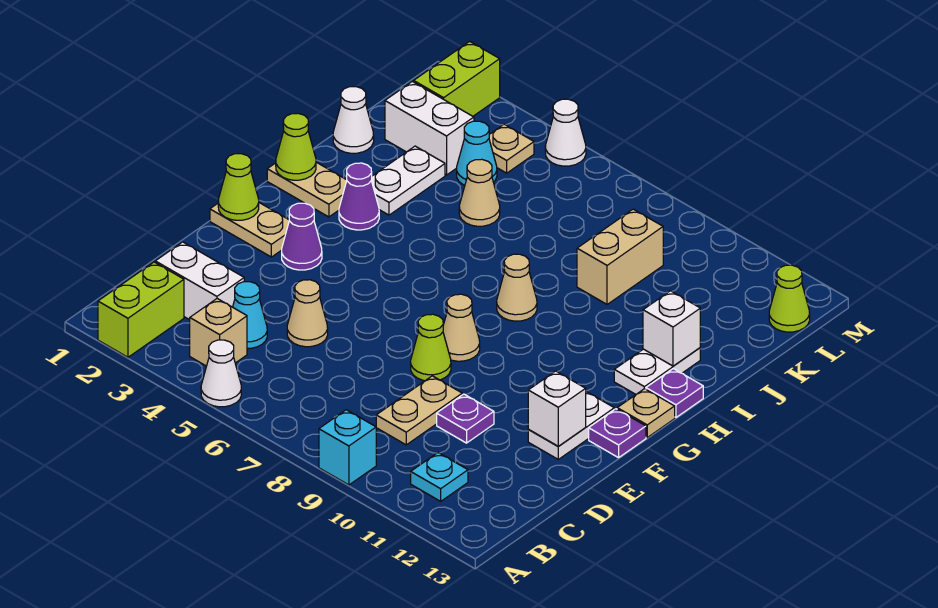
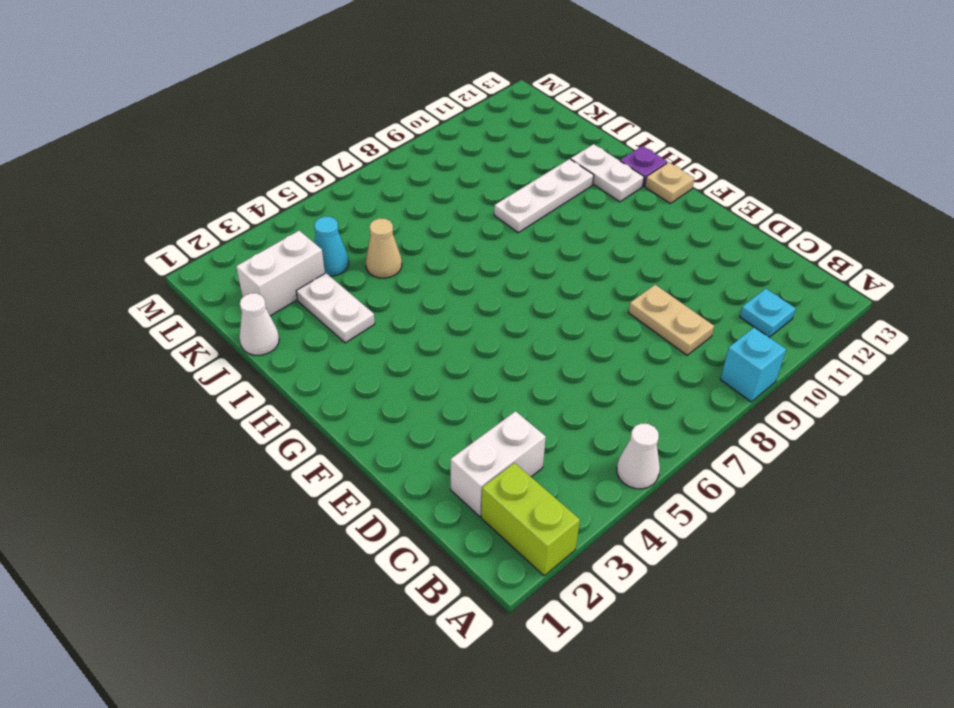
white plate I9:I11 level 1 -> none
none -> tan brick B4 level 1
none -> cyan cone C4 level 1
none -> tan cone D5 level 1
none -> purple plate D10 level 1

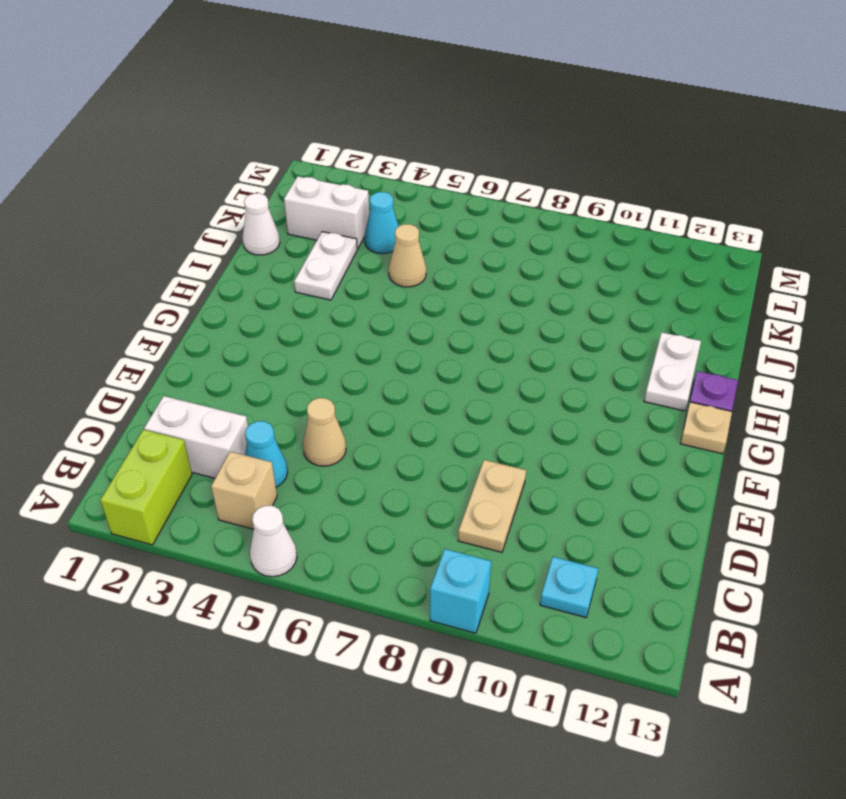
none -> purple plate D10 level 1
none -> lime cone E8 level 1
none -> white plate E12:F12 level 1
none -> tan plate F1:F2 level 1

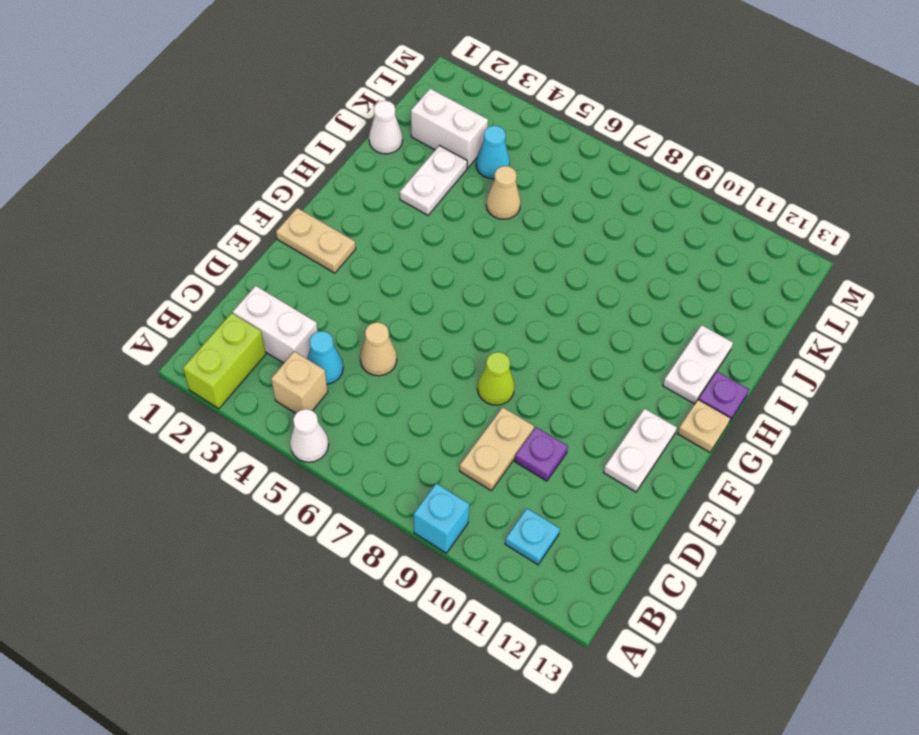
none -> purple cone F3 level 1
none -> tan cone F8 level 1
none -> purple plate F13 level 1
none -> tan plate H1:H2 level 1

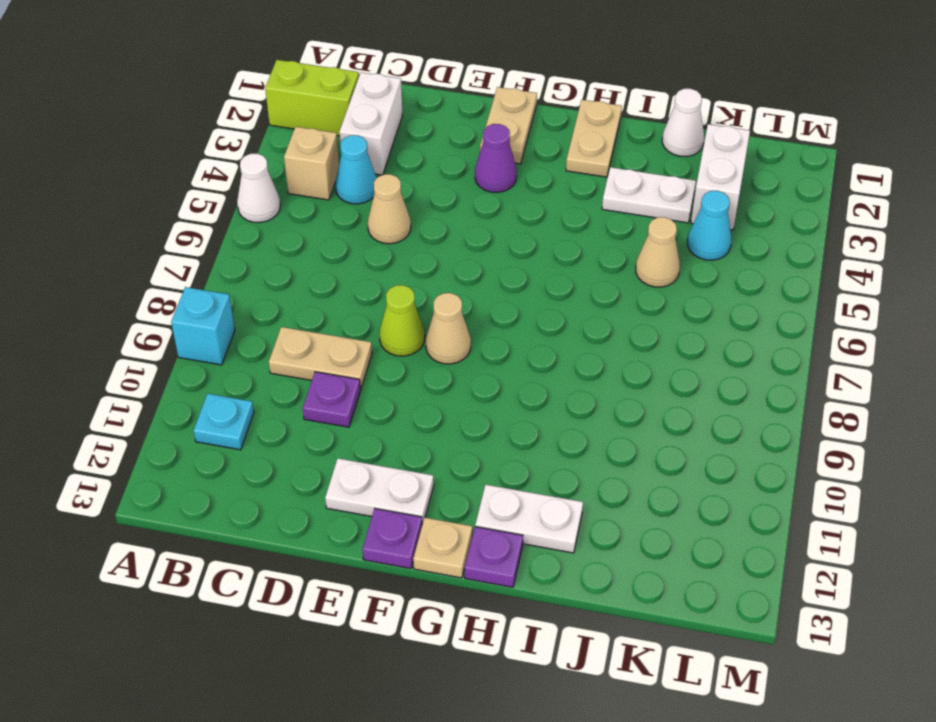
none -> purple cone H3 level 1
none -> tan cone H8 level 1
none -> tan brick J9:K9 level 1
none -> lime brick L2:M2 level 1

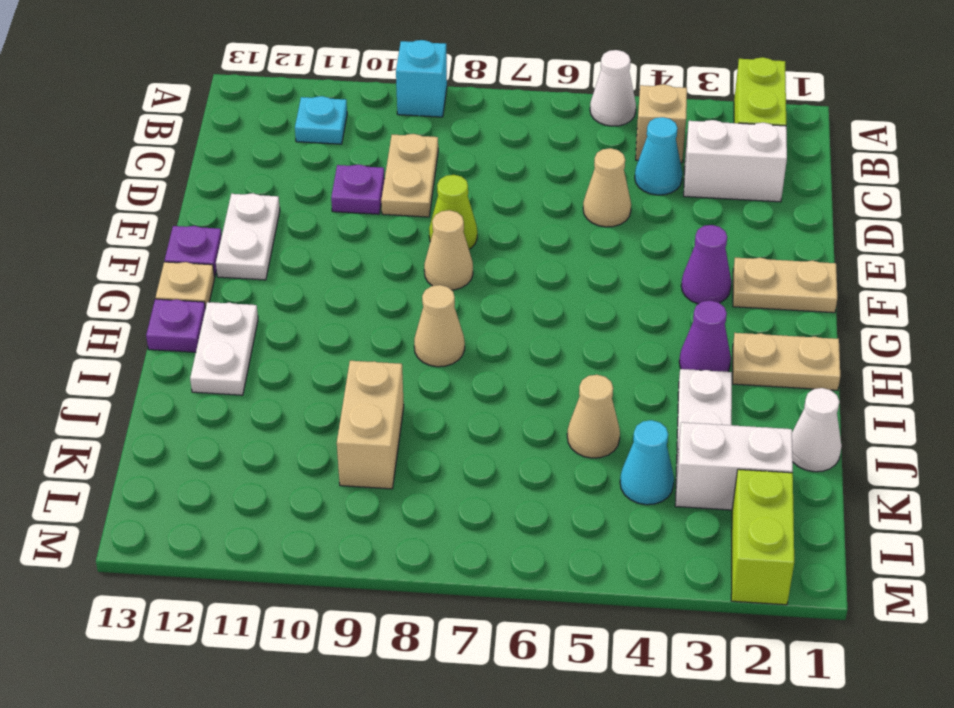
none -> tan plate L4 level 1
none -> lime cone L13 level 1
none -> white cone M5 level 1
none -> white brick E12 level 2

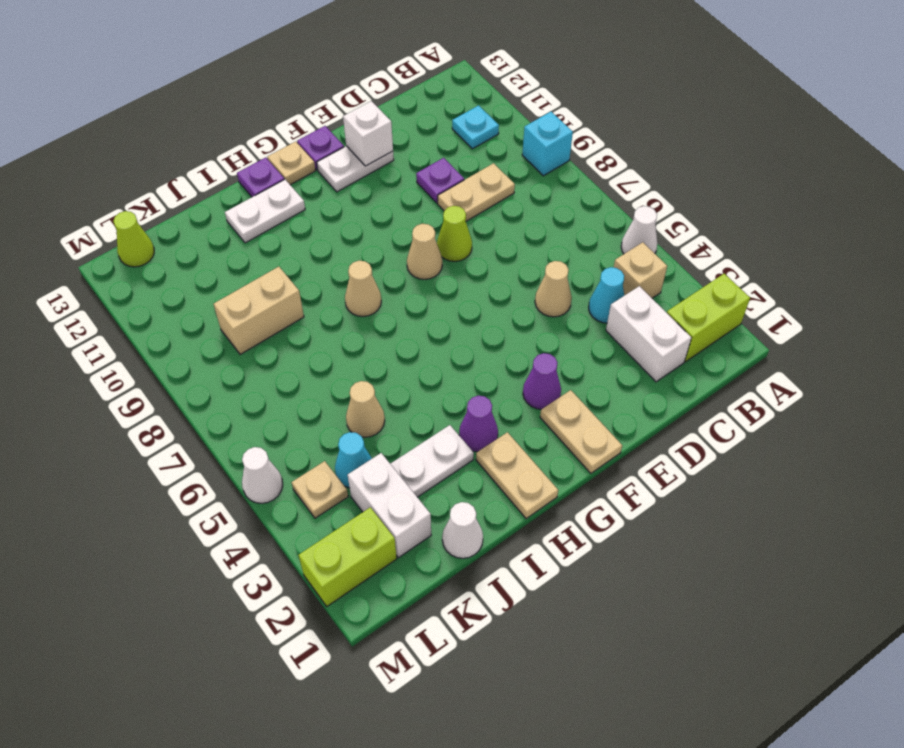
none -> lime cone F1 level 2
none -> lime cone H1 level 2
none -> white brick I12 level 2

